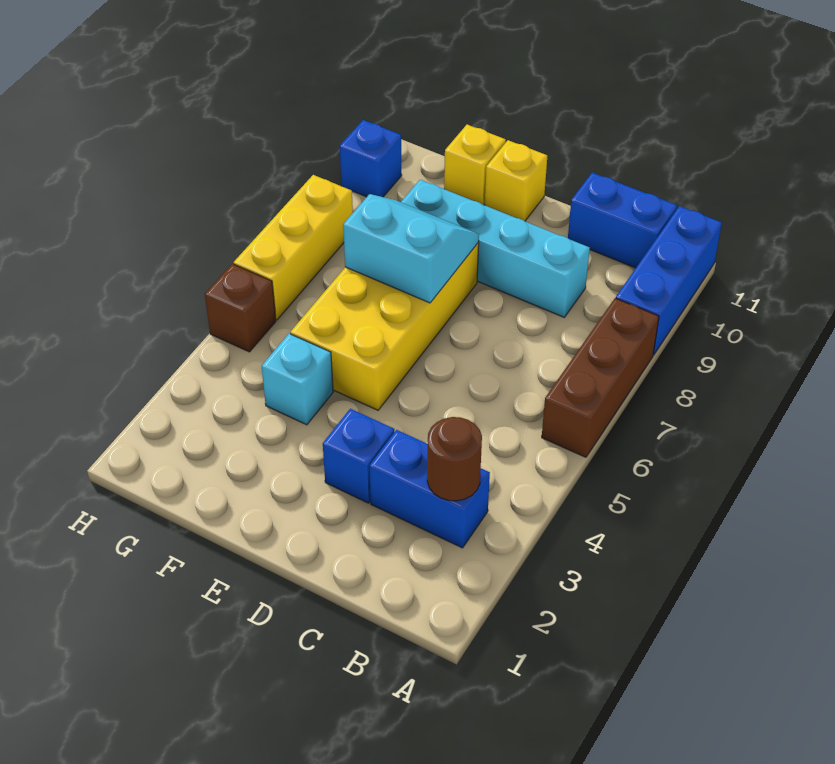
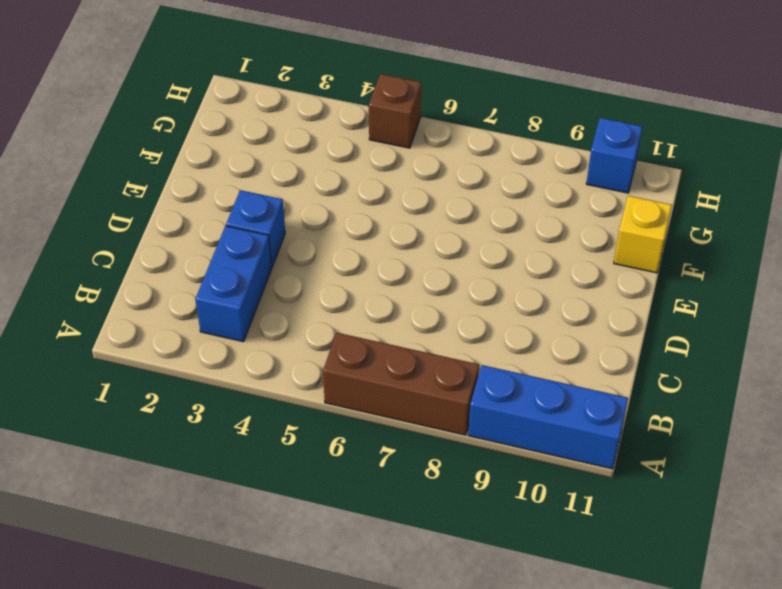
none -> blue brick B11:C11 level 1
none -> cyan brick C9:F9 level 1
none -> yellow brick E5:F8 level 1

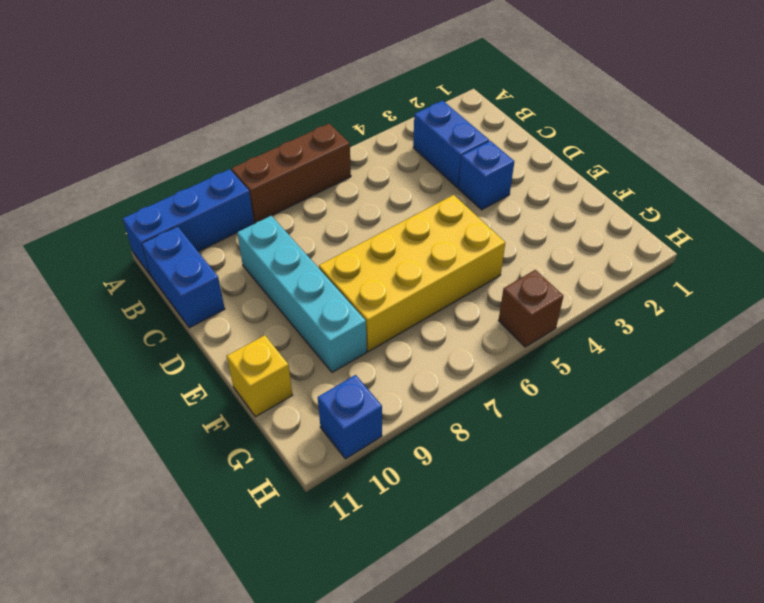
none -> yellow brick E11 level 1
none -> cyan brick F4 level 1
none -> yellow brick H6:H8 level 1

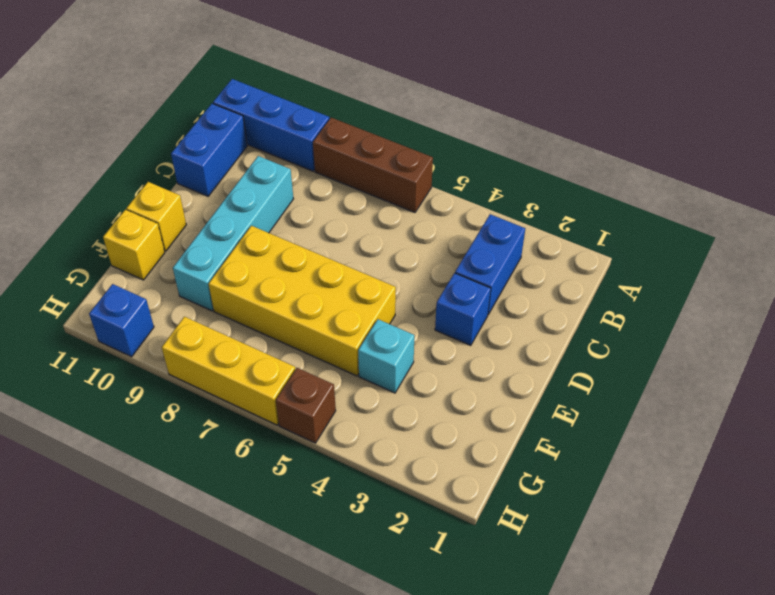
none -> brown round brick B3 level 2
none -> cyan slope E7:F8 level 2 top 7

